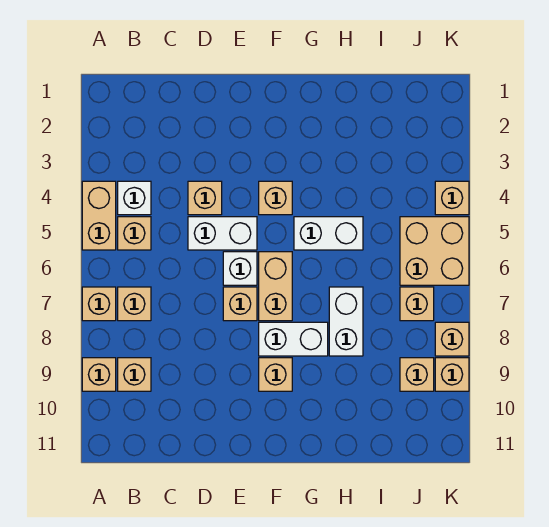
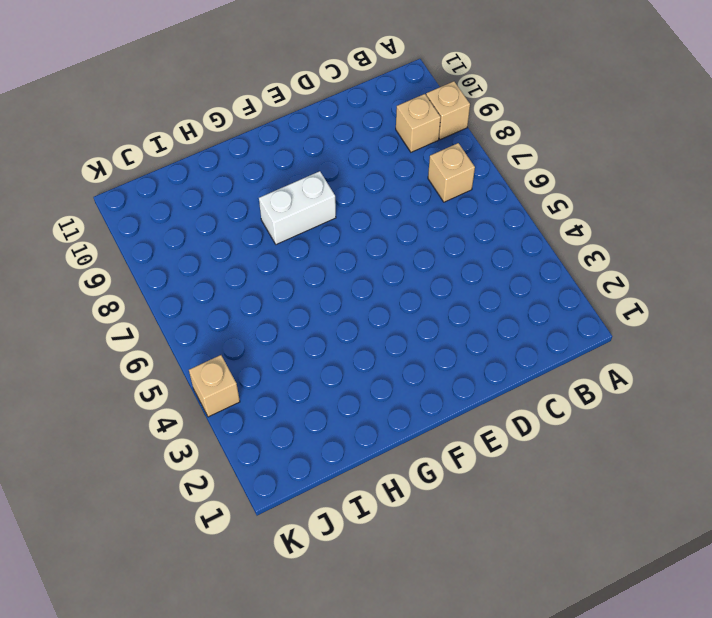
none -> tan brick A4:A5 level 1
none -> tan brick A7 level 1
none -> white brick B4 level 1

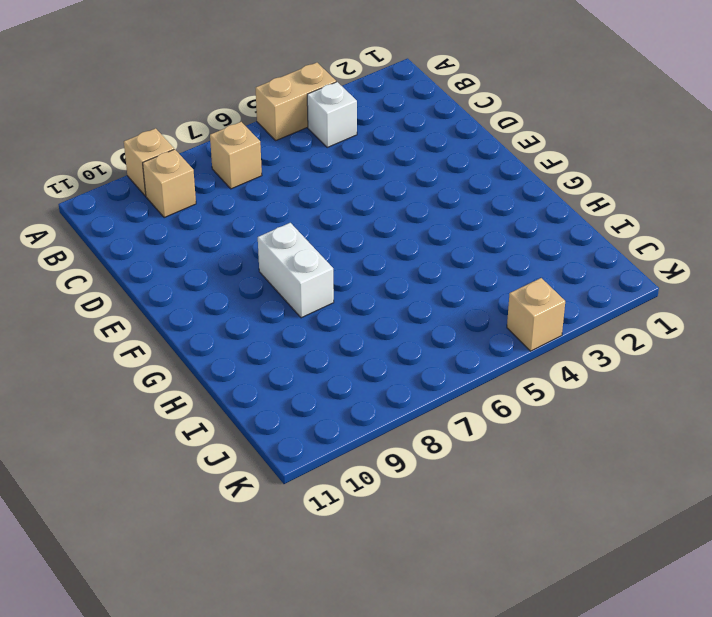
none -> tan brick A7 level 1
none -> tan brick B5 level 1
none -> tan brick D4 level 1

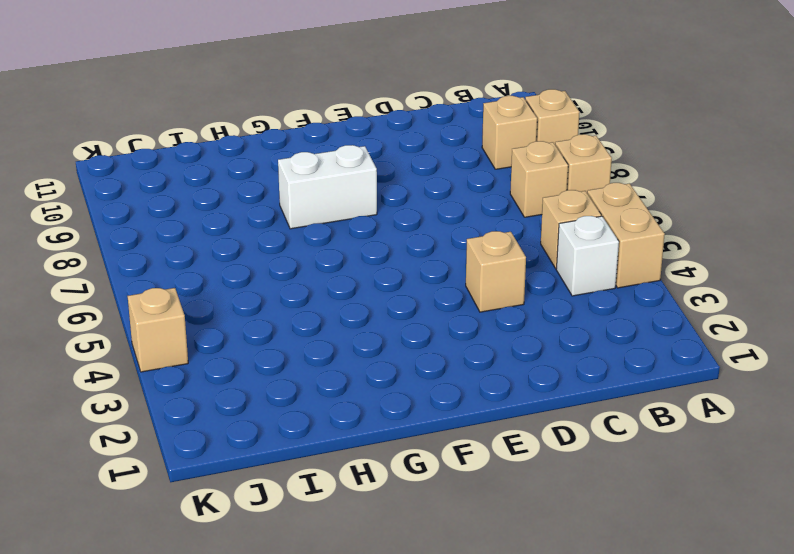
none -> white brick D5:E5 level 1
none -> white brick E6 level 1
none -> tan brick E7 level 1

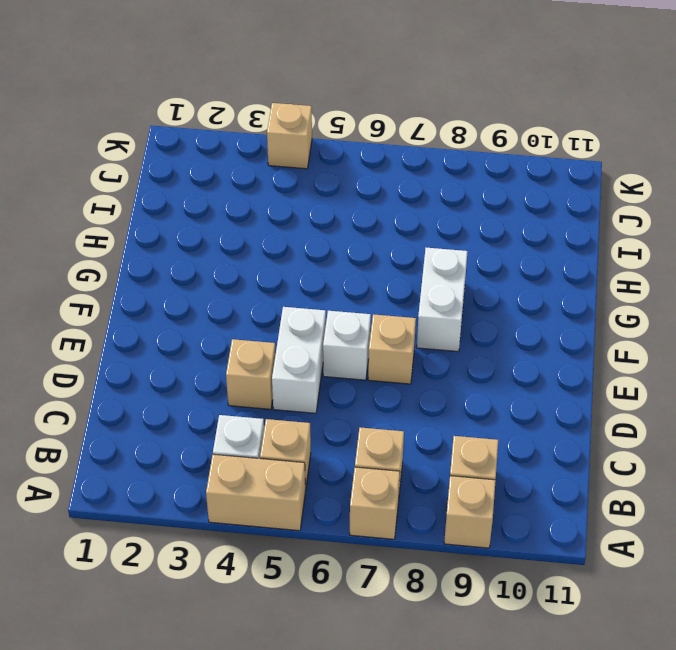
none -> tan brick F4 level 1
none -> tan brick F6:F7 level 1
none -> tan brick F9 level 1

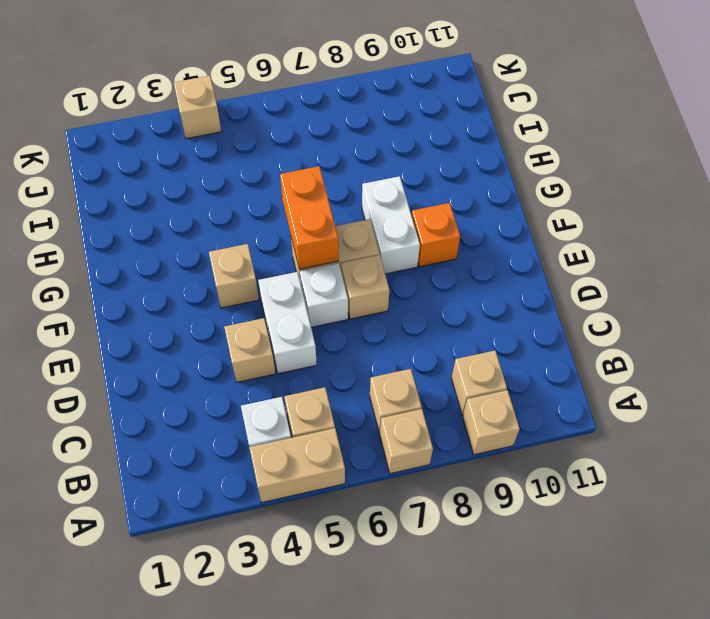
orange brick F6:G6 level 2 -> none
orange brick F9 level 1 -> tan brick F9 level 1
none -> white brick G5:H5 level 1
none -> white brick H7:H8 level 1
none -> tan brick J5:K6 level 1

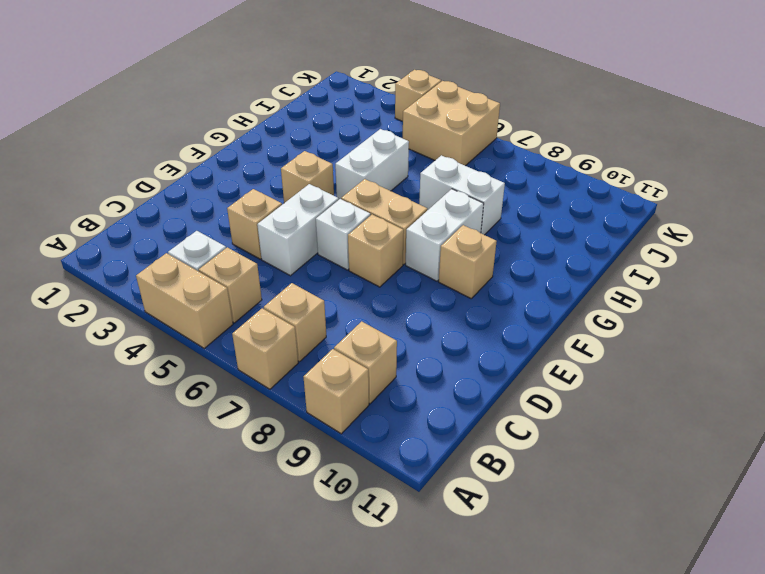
none -> tan brick J7 level 1
none -> tan brick J9 level 1
none -> tan brick K8 level 1

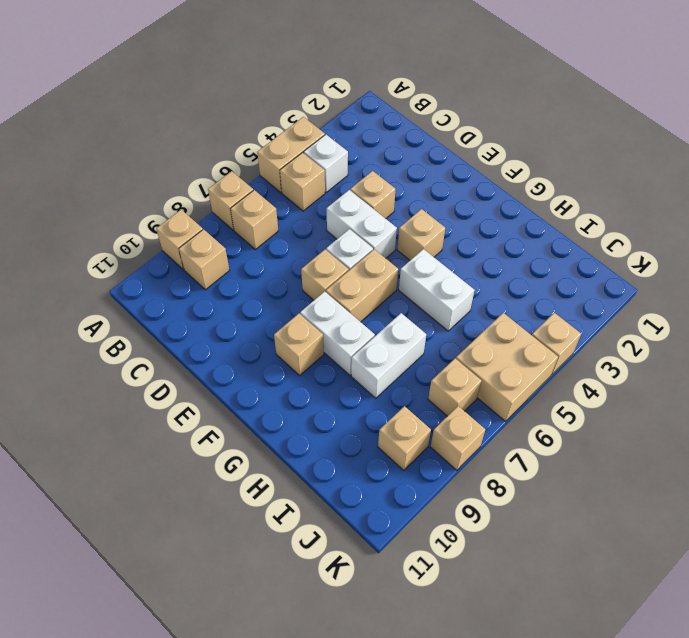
none -> tan brick K9 level 1

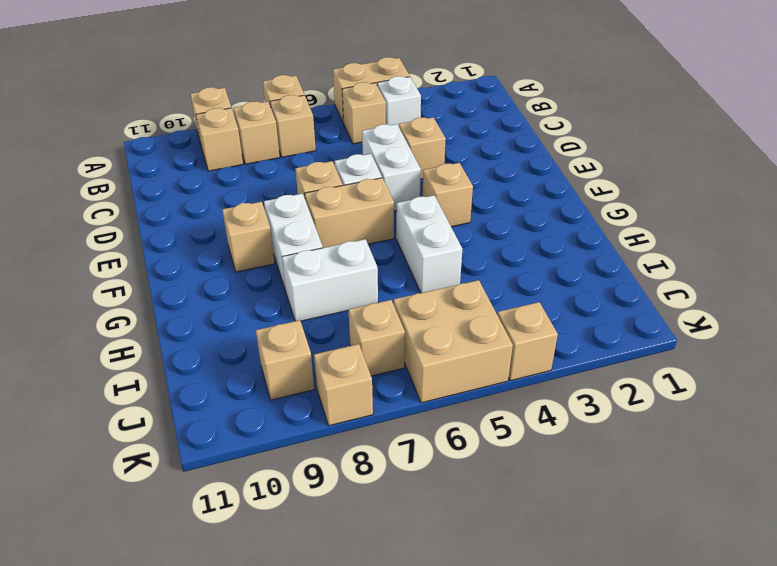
tan brick B8 level 1 -> tan brick K9 level 1

